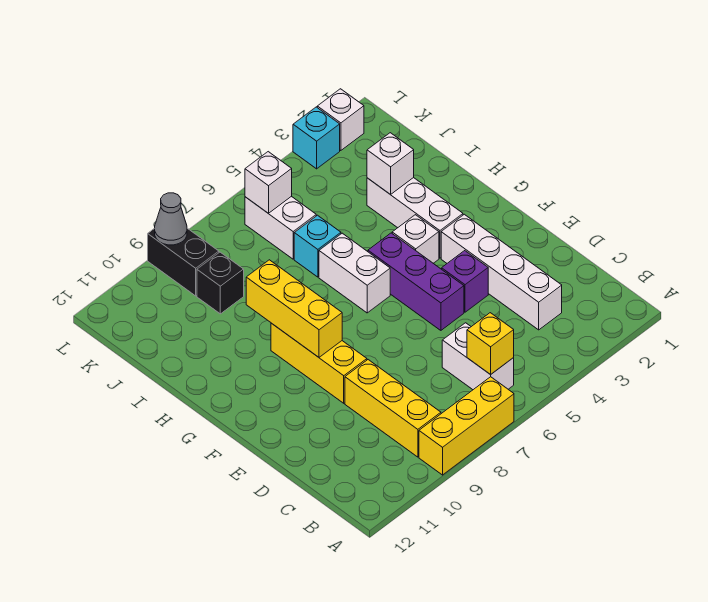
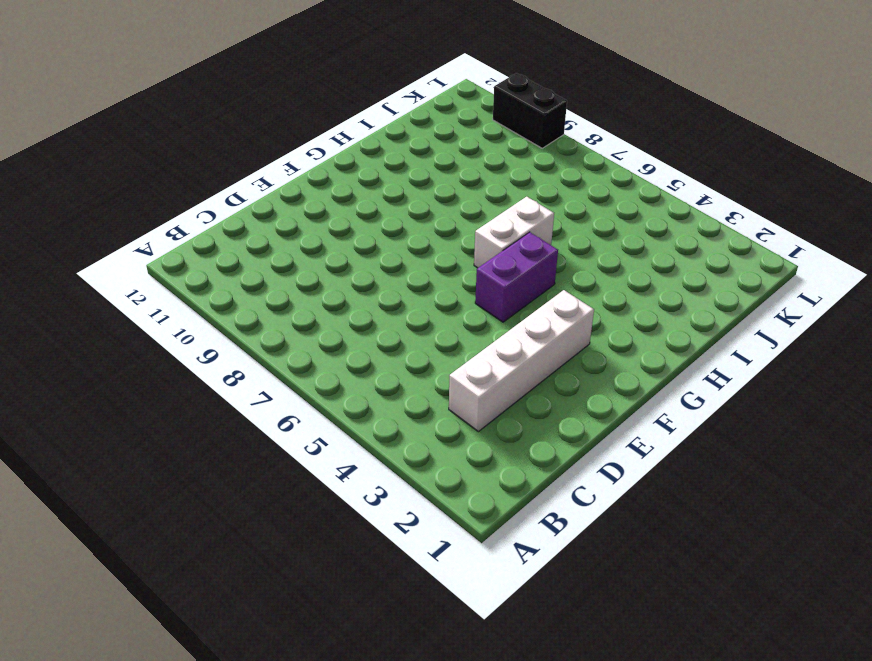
purple brick F5:G5 level 1 -> purple brick E5:G5 level 1
black brick L9:L10 level 1 -> black brick K9:L9 level 1
none -> yellow brick A7:A9 level 1
none -> white brick B6:C6 level 1
none -> yellow brick B9:D9 level 1

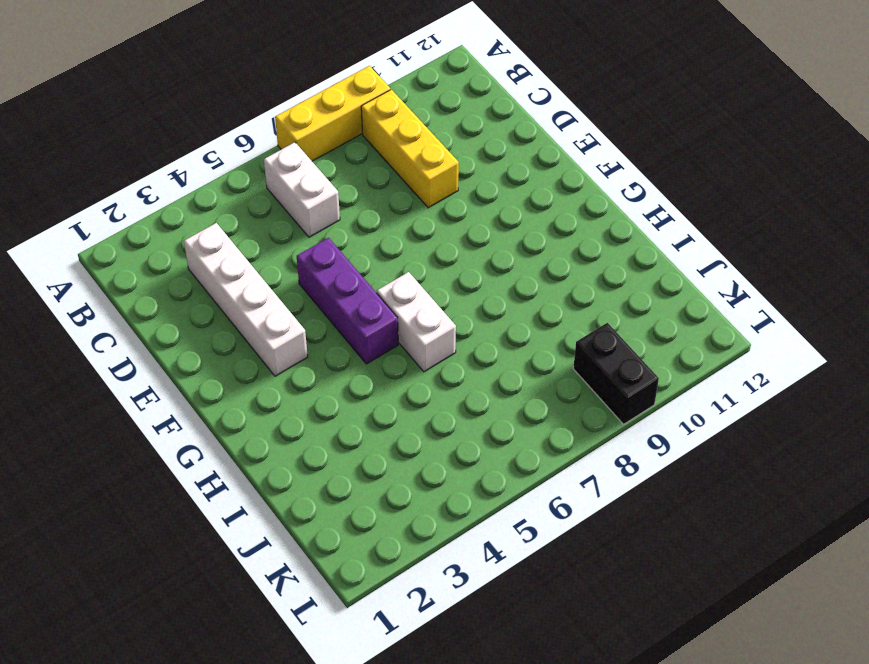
none -> purple brick E4 level 1
none -> yellow brick E9:G9 level 1
none -> white brick G3:I3 level 1

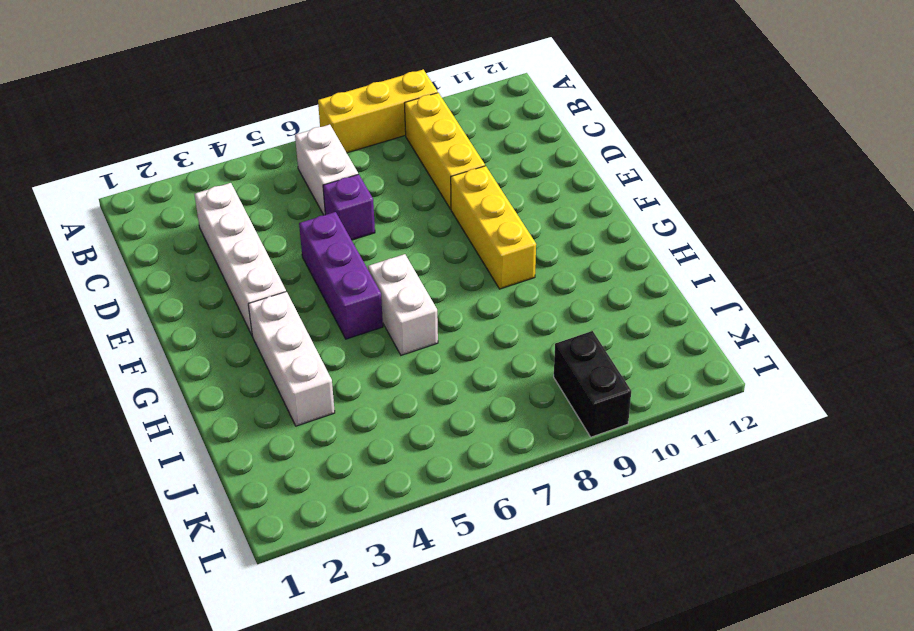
purple brick D6 level 1 -> purple brick E4 level 1
none -> white brick G4 level 1
none -> cyan brick I6 level 1
none -> white brick J6:K6 level 1

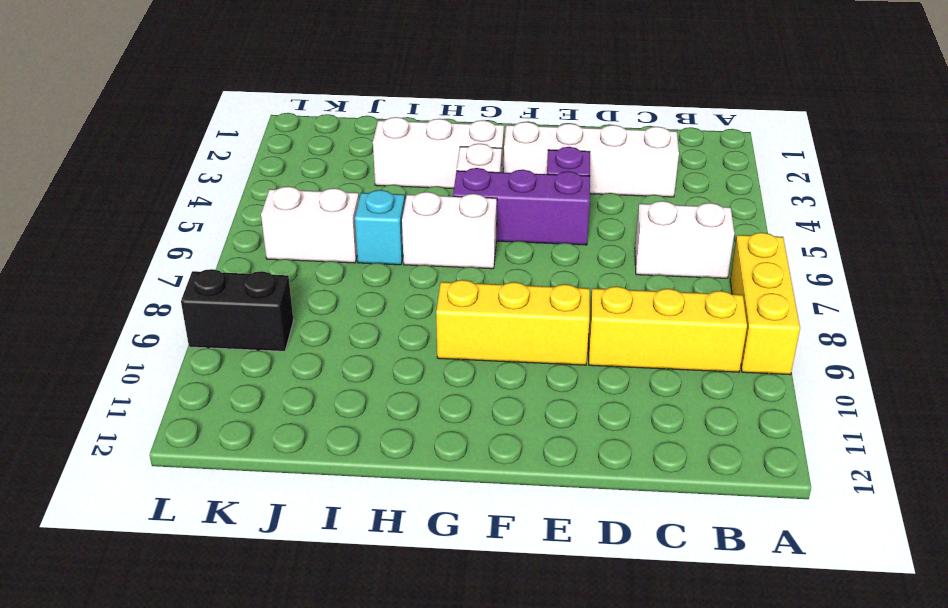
none -> black brick J9 level 1
none -> white brick L2 level 1
none -> cyan brick L3 level 1

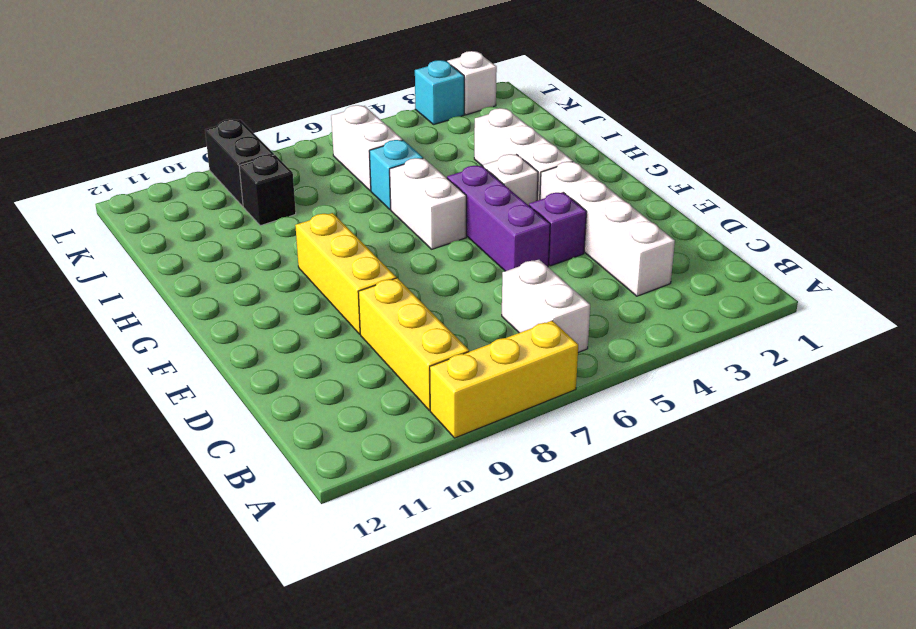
none -> yellow brick B6 level 2
none -> yellow brick F9:H9 level 2
none -> white brick I3 level 2

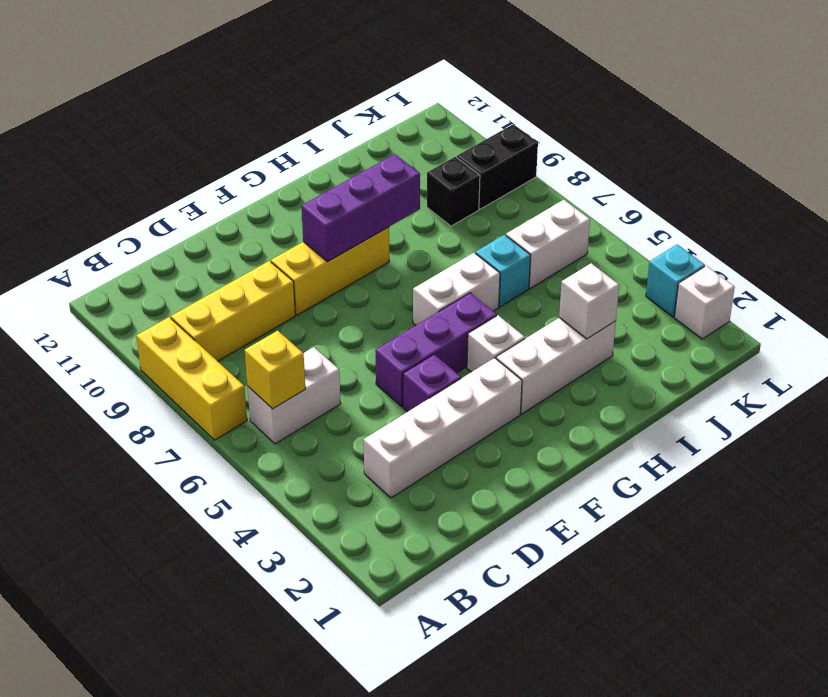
purple brick F9:H9 level 2 -> yellow brick F9:H9 level 2
none -> white brick K6 level 2
none -> grey cone L9 level 2

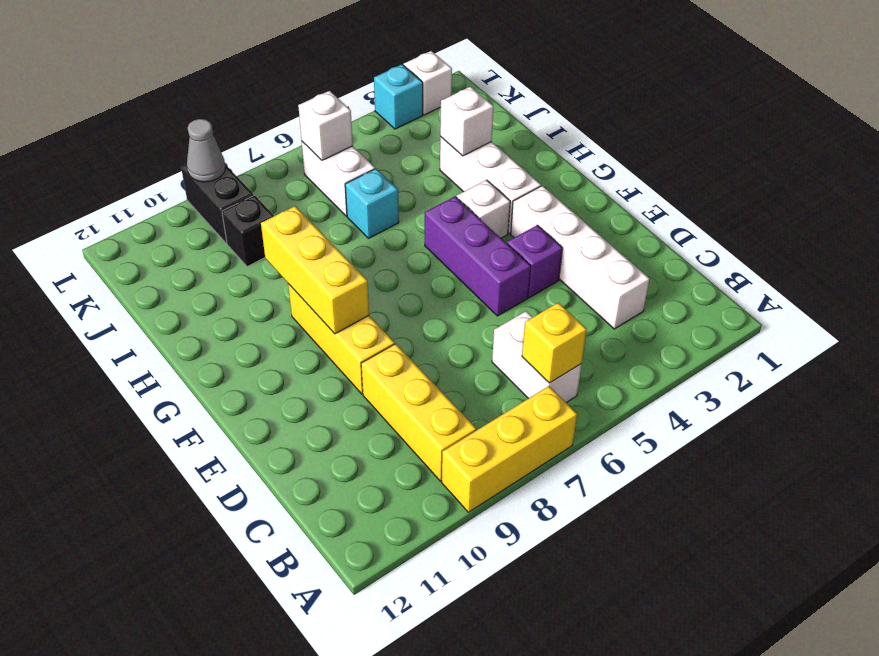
none -> white brick G6:H6 level 1

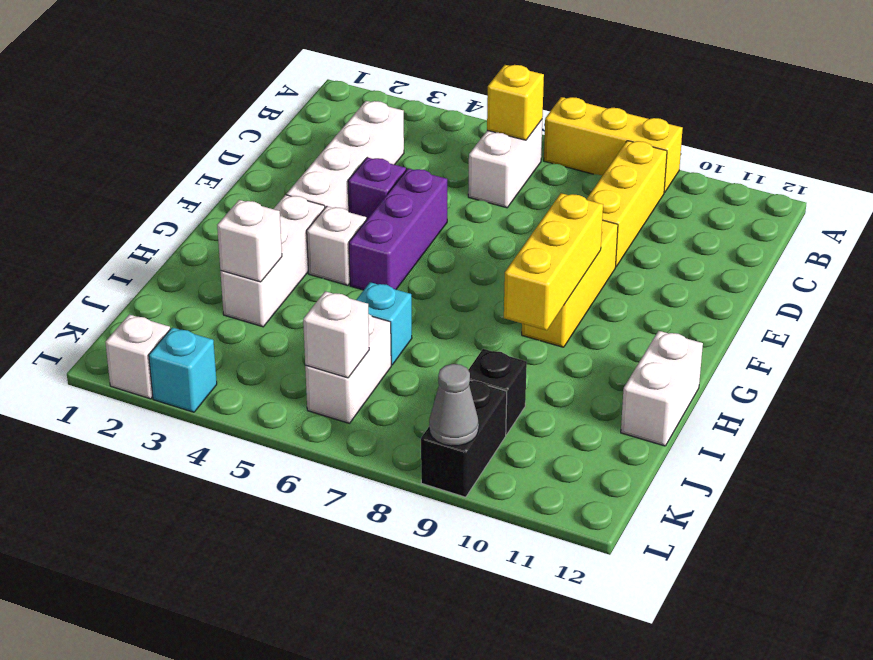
white brick H12:I12 level 1 -> white brick G6:H6 level 1

